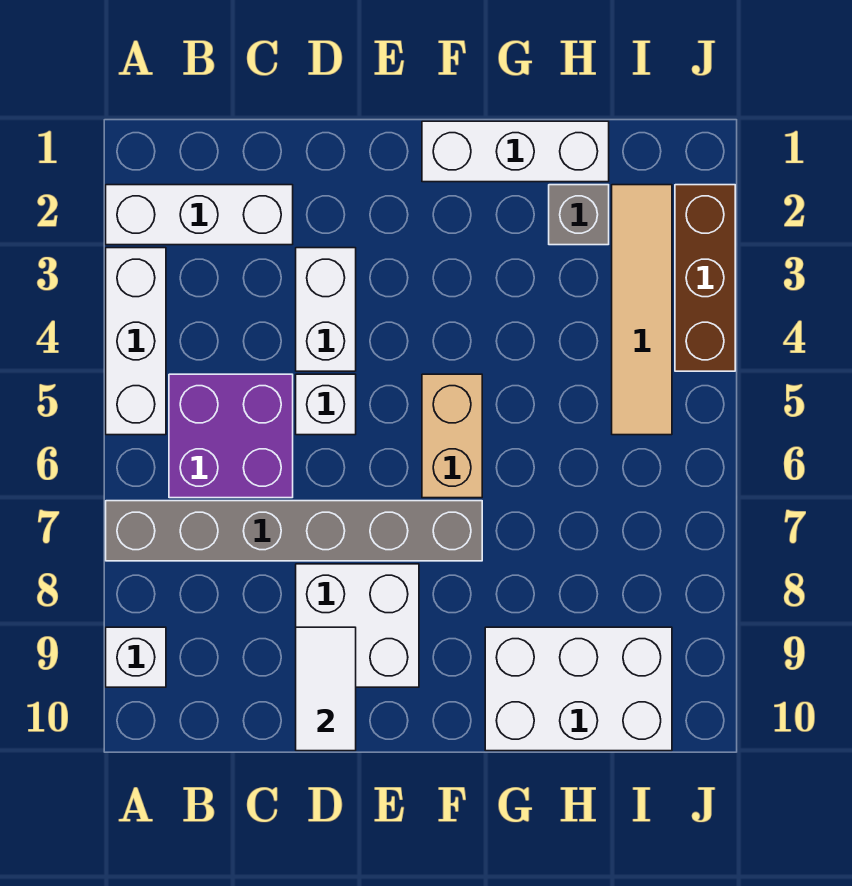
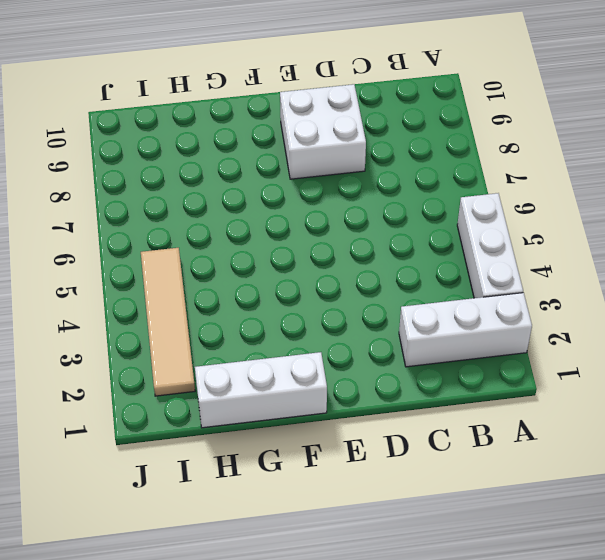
none -> grey brick A7:F7 level 1
none -> white brick A9 level 1
none -> purple brick B5:C6 level 1

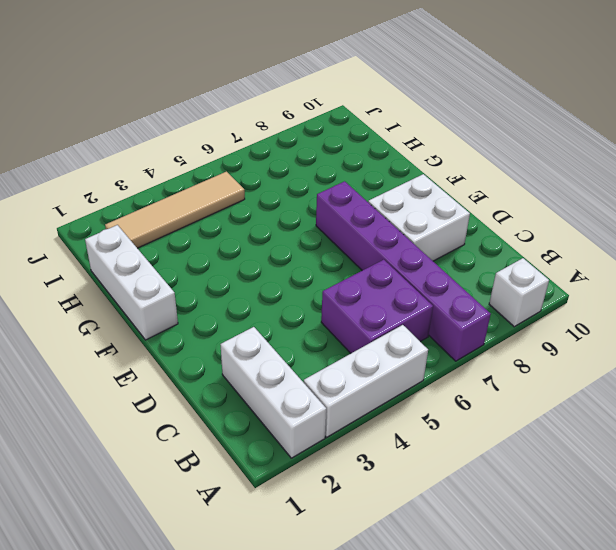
purple brick A7:F7 level 1 -> grey brick A7:F7 level 1
none -> white brick D3:D4 level 1
none -> white brick D5 level 1
none -> tan brick F5:F6 level 1

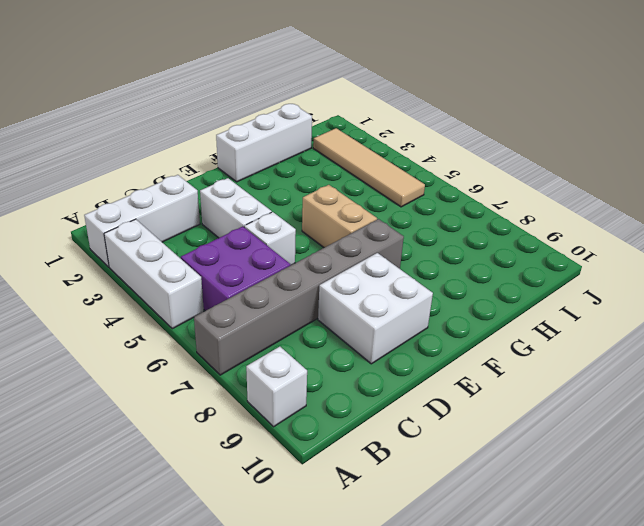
none -> white brick G9:I10 level 1
none -> grey brick H2 level 1
none -> brown brick J2:J4 level 1

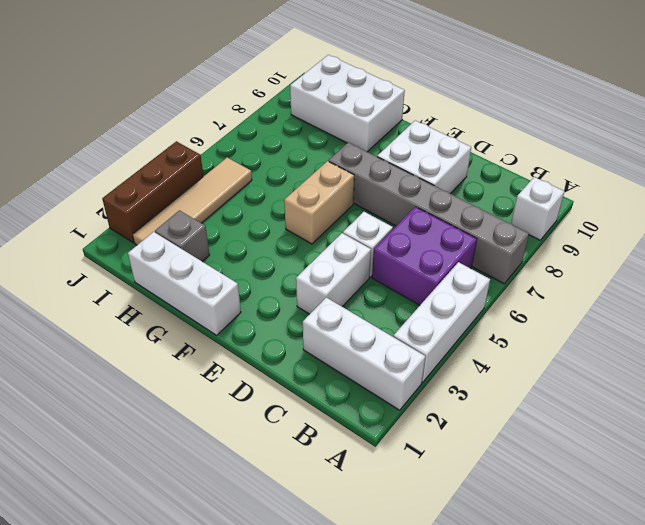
none -> white tile D9:D10 level 2

